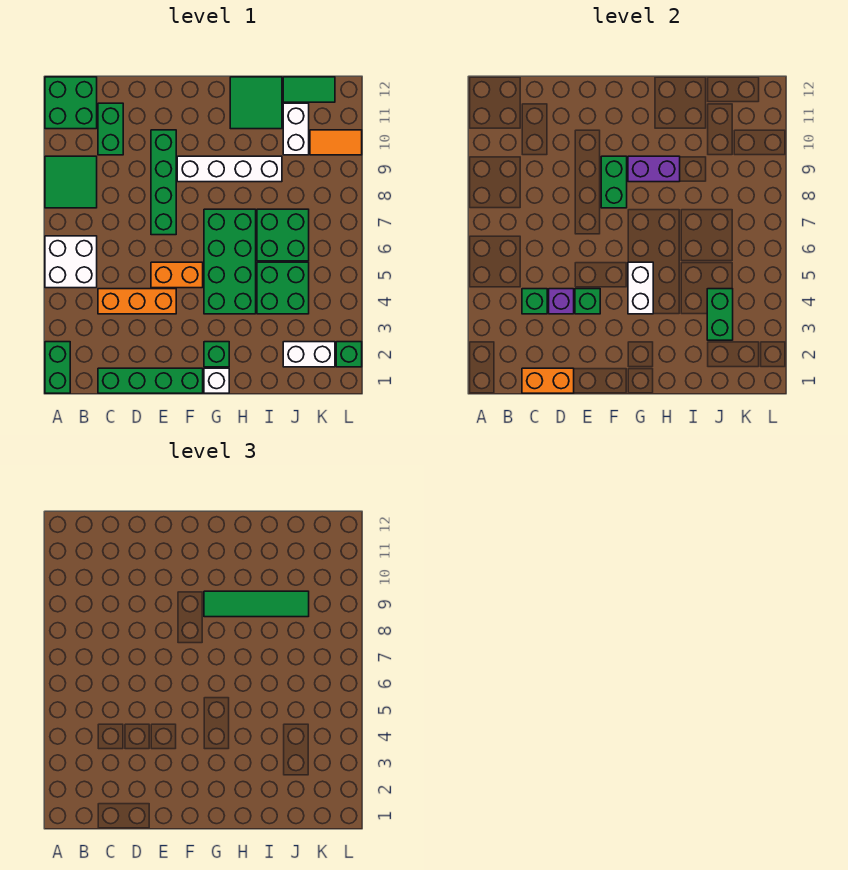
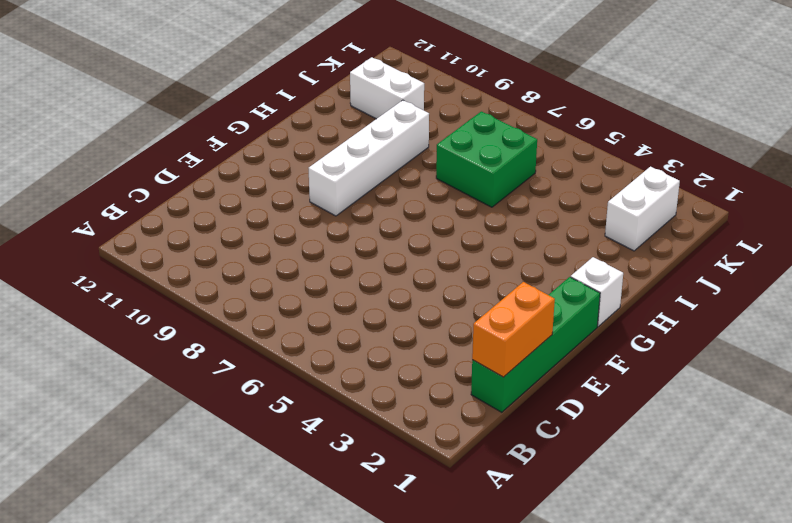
none -> green brick A1:A2 level 1
none -> white brick A5:B6 level 1
none -> green tile A8:B9 level 1
none -> green brick A11:B12 level 1

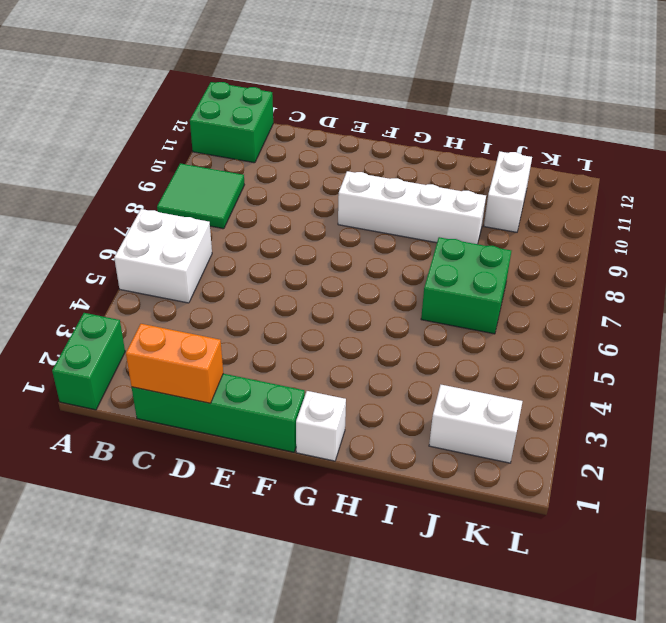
none -> orange brick C4:E4 level 1
none -> green brick C10:C11 level 1
none -> orange brick E5:F5 level 1
none -> green brick E7:E10 level 1

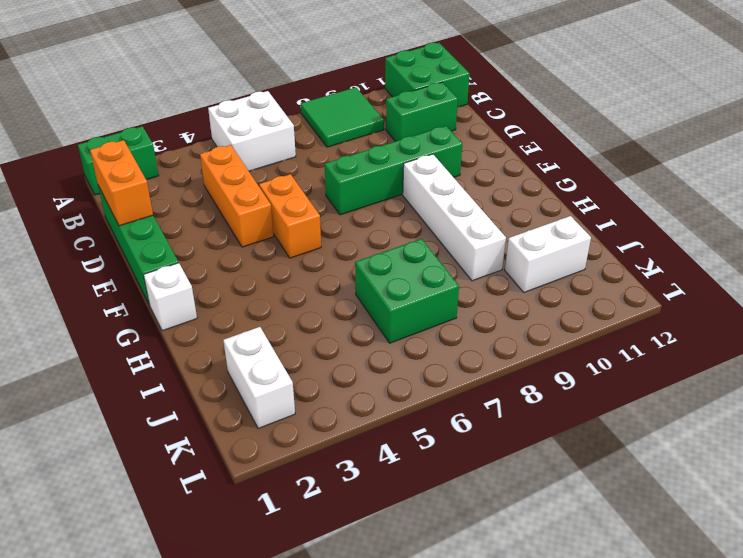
none -> green brick G2 level 1
none -> green brick G4:H7 level 1
none -> green tile H11:I12 level 1
none -> green brick I4:J5 level 1

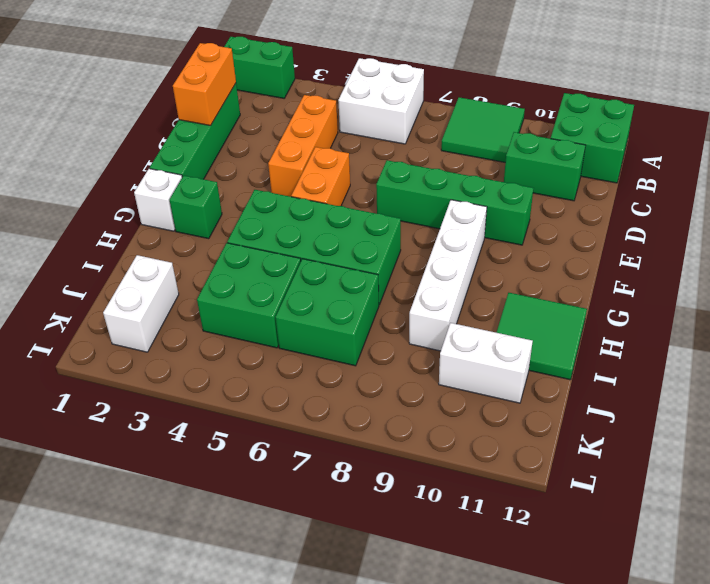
none -> green tile J12:K12 level 1
none -> orange tile K10:L10 level 1
none -> green brick L2 level 1
none -> green brick C4 level 2

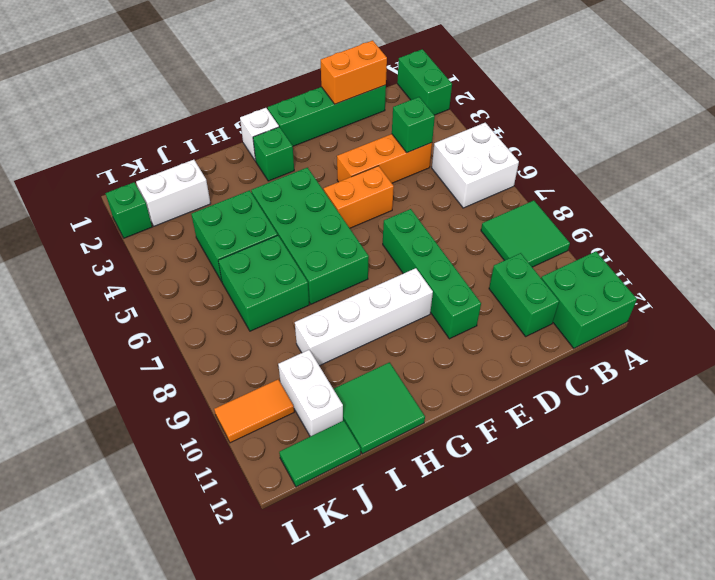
none -> purple brick D4 level 2
none -> green brick E4 level 2
none -> green brick F8:F9 level 2
none -> white brick G4:G5 level 2

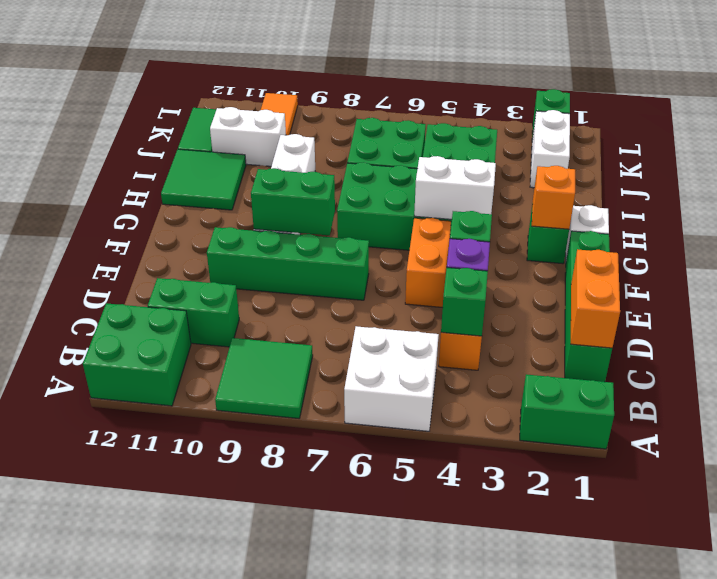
orange brick G2 level 2 -> none
none -> purple brick G9:H9 level 2
none -> green brick J3:J4 level 2
none -> green tile G9:J9 level 3

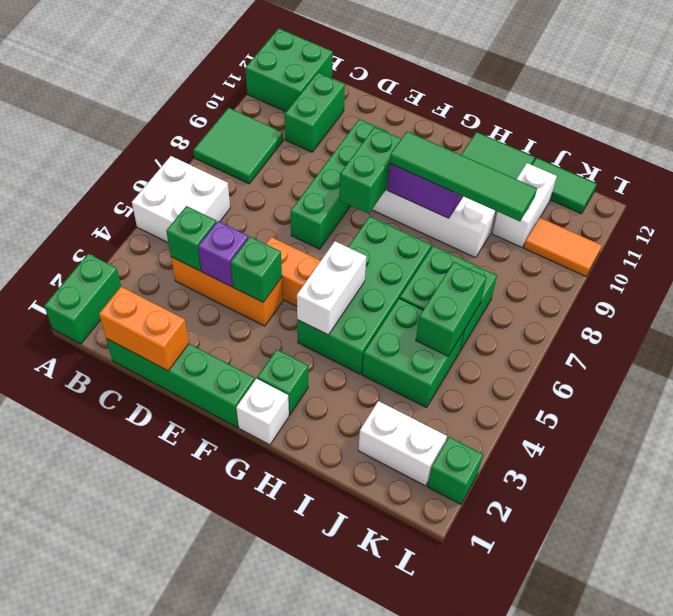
green brick J5:J6 level 2 -> green brick J3:J4 level 2

